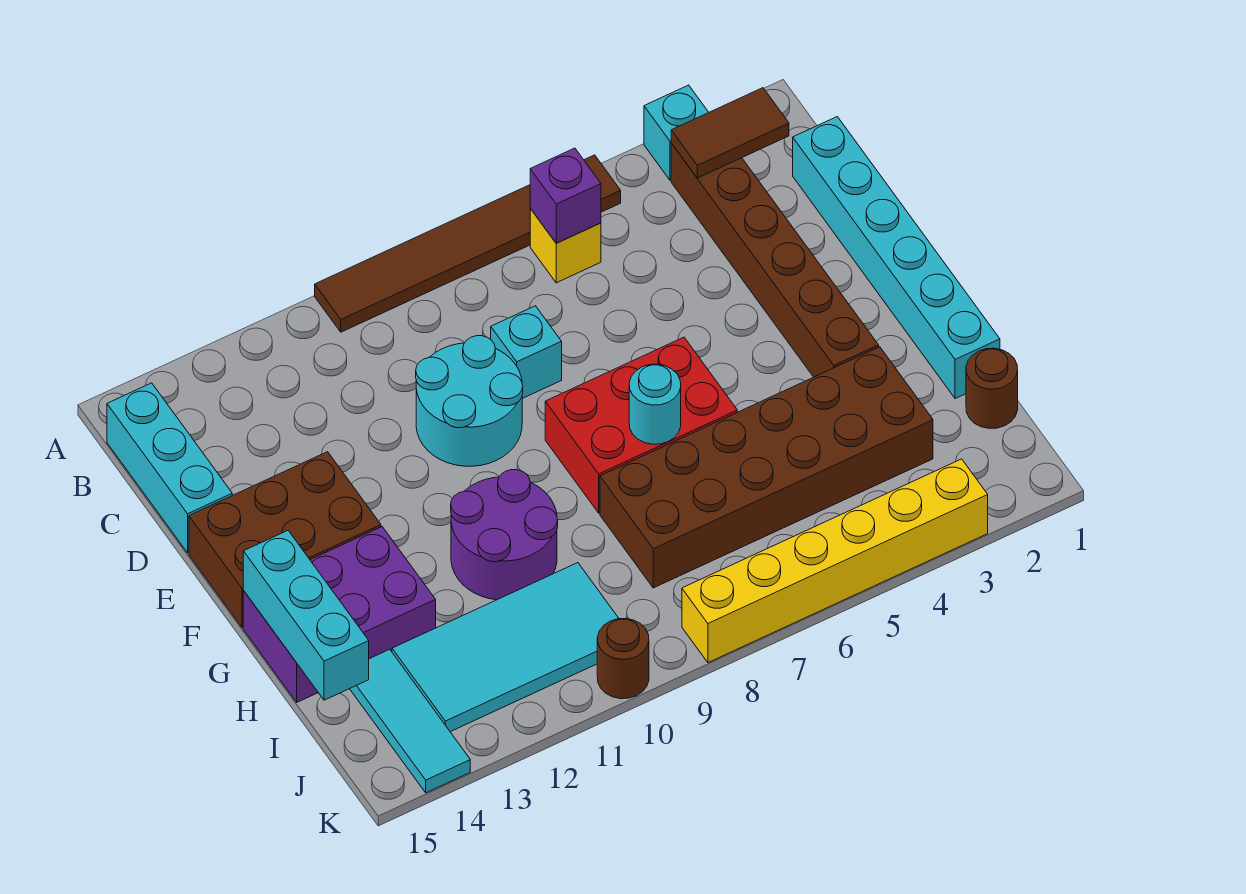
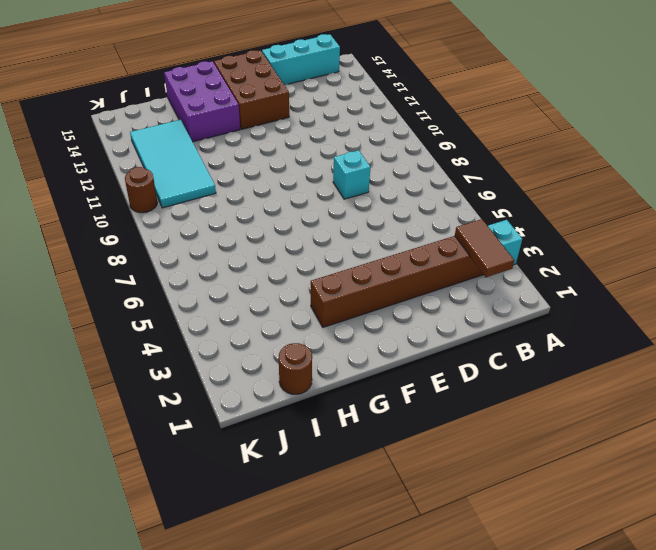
none -> brown tile A5:A10 level 1
none -> yellow brick B6 level 1
none -> cyan brick C1:H1 level 1

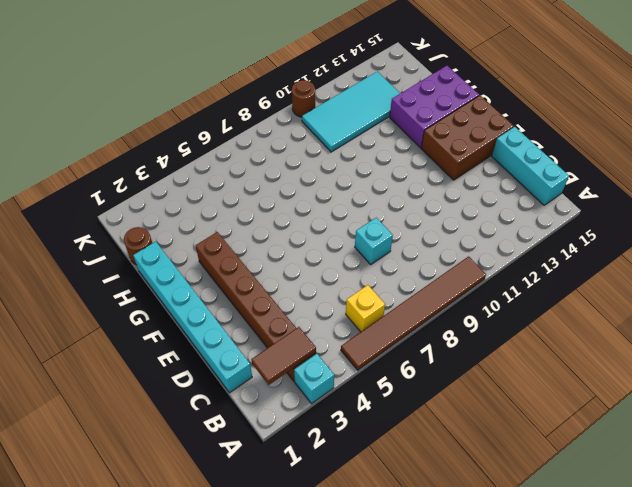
none -> cyan round brick D9:E10 level 1
none -> red brick F6:G8 level 1
none -> purple round brick G10:H11 level 1

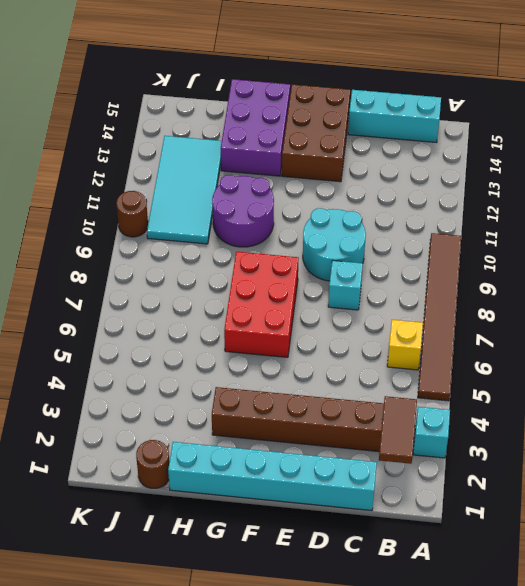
none -> brown brick H3:I8 level 1
none -> cyan tile I14:K14 level 1
none -> yellow brick K3:K8 level 1

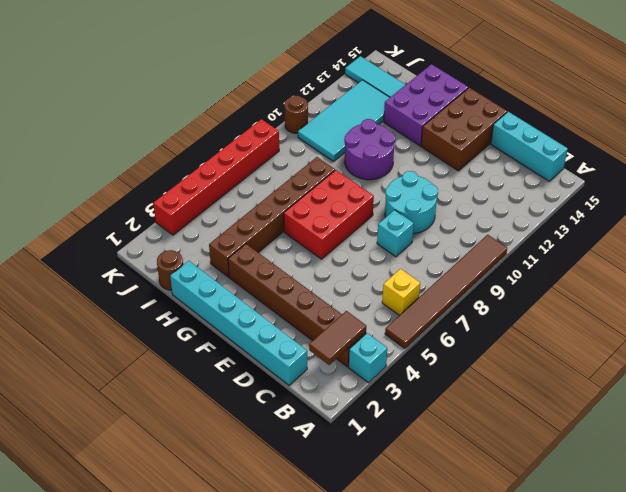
brown brick H3:H8 level 1 -> brown brick H3:I8 level 1
red brick K3:K8 level 1 -> yellow brick K3:K8 level 1
none -> purple brick B6 level 2
none -> cyan round brick G7 level 2
none -> cyan brick G15:I15 level 2

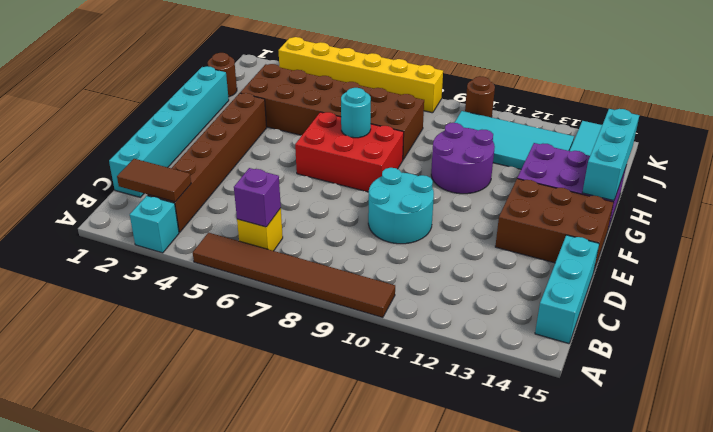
none -> cyan brick D8 level 1

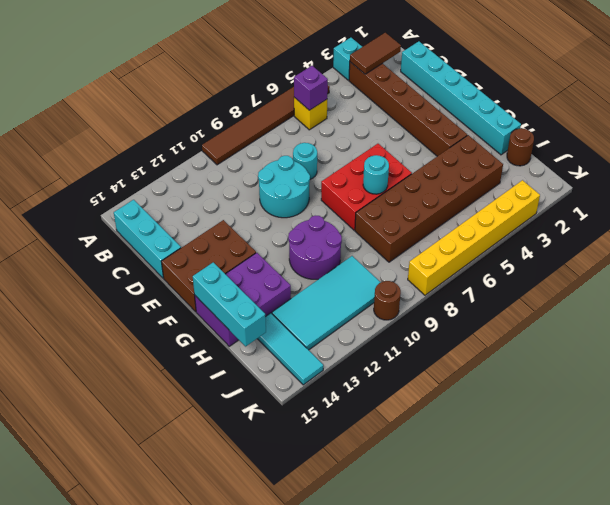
cyan round brick D8 level 1 -> cyan brick D8 level 1

